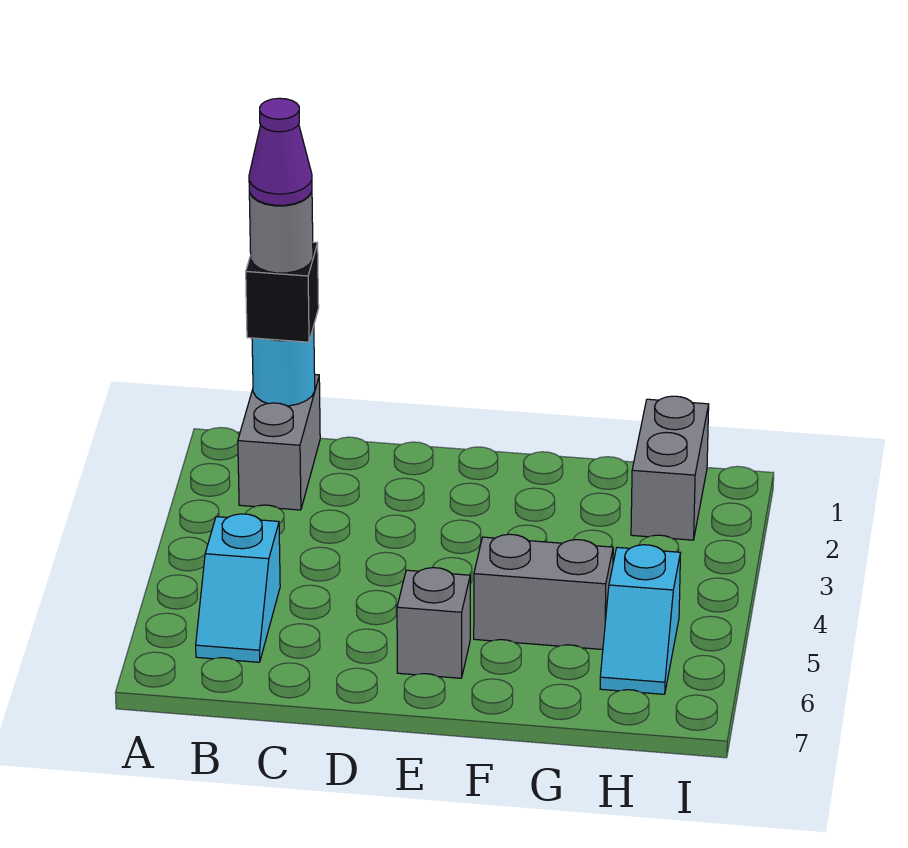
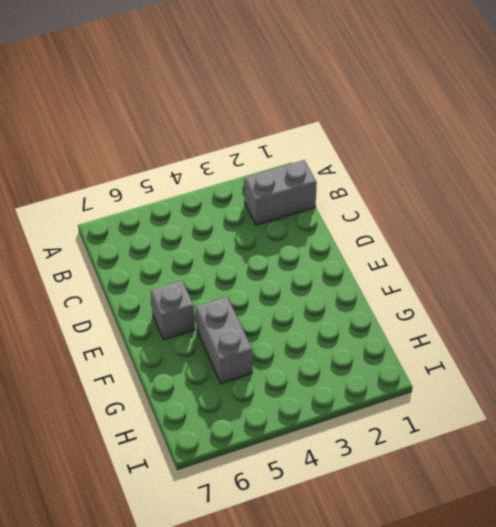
none -> cyan slope B5:B6 level 1 top 5
none -> grey brick H1:H2 level 1

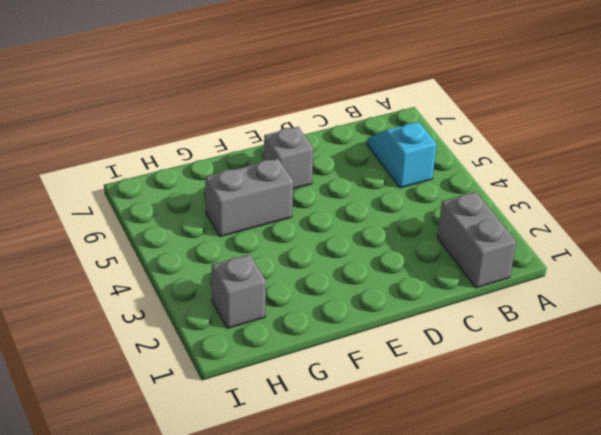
grey brick H2 level 1 -> grey brick H1:H2 level 1
none -> cyan slope H5:H6 level 1 top 5
none -> cyan round brick B1 level 2

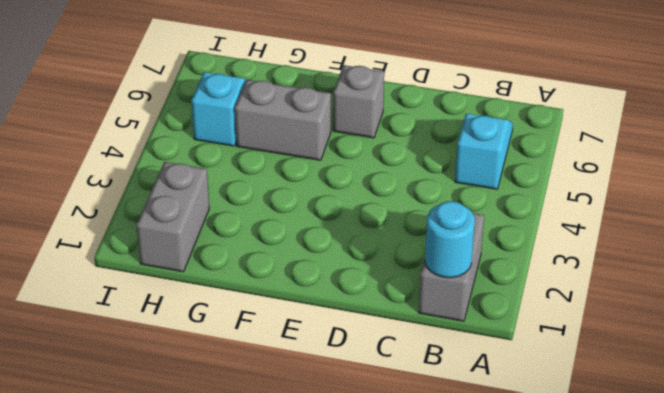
none -> black brick B1 level 3
none -> grey round brick B1 level 4

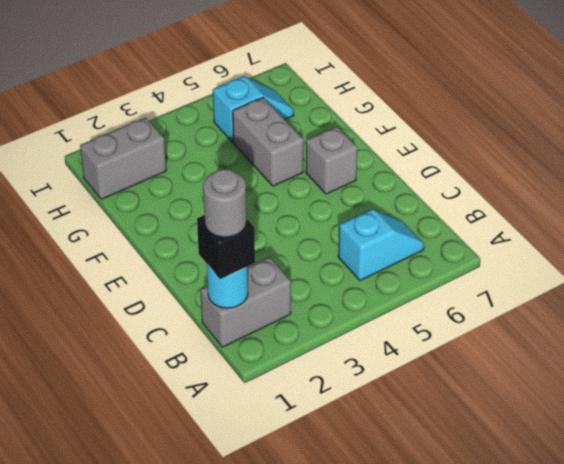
none -> purple cone B1 level 5

